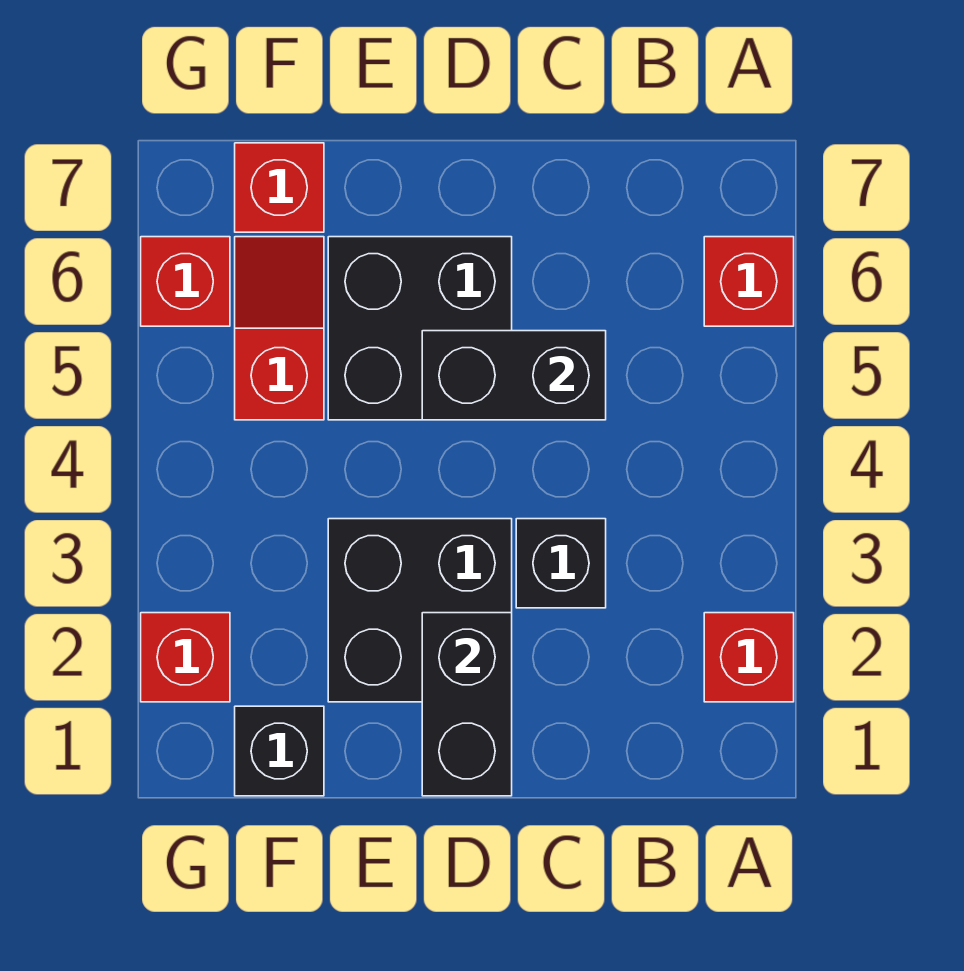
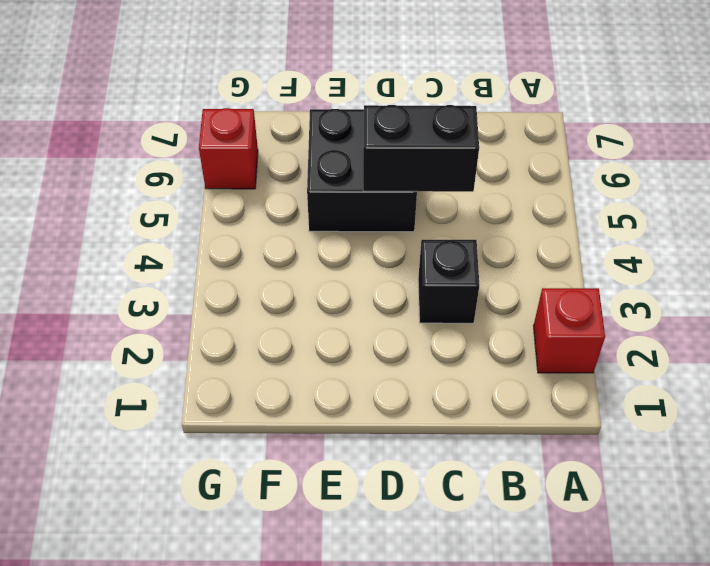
none -> red brick A6 level 1
none -> black brick D2:E3 level 1
none -> black brick F1 level 1

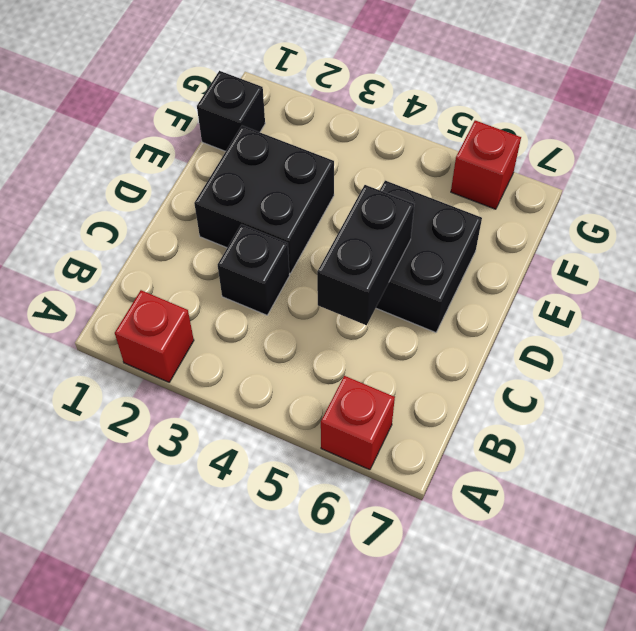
none -> red slope F5:F6 level 1 top 5
none -> red brick F7 level 1
none -> red brick G2 level 1

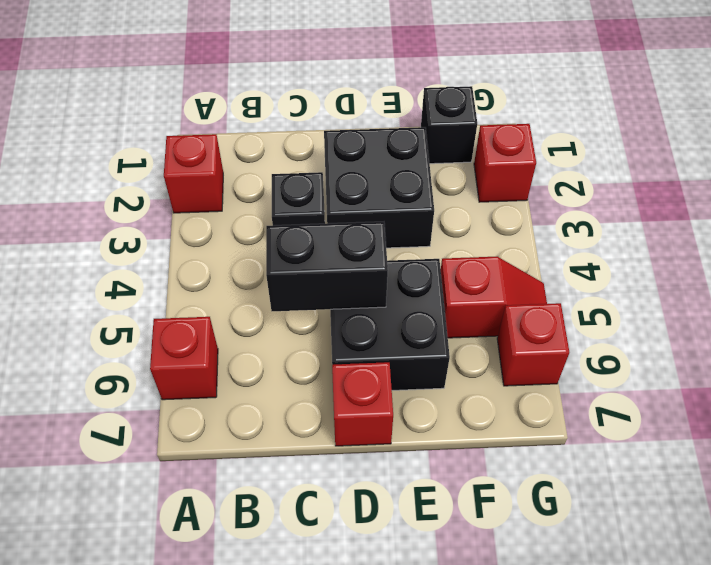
red brick D7 level 1 -> red brick F7 level 1
red slope F5:G5 level 1 top F -> red slope F5:F6 level 1 top 5
none -> black brick D1:D2 level 2

